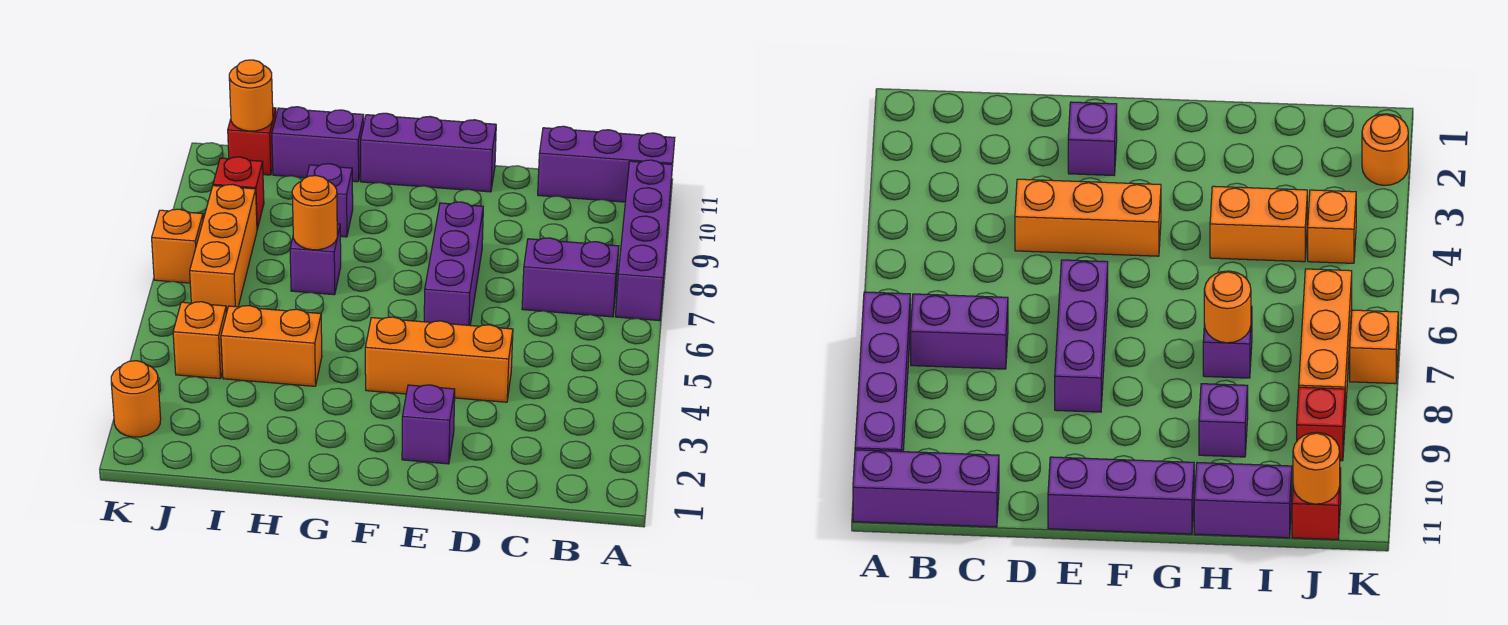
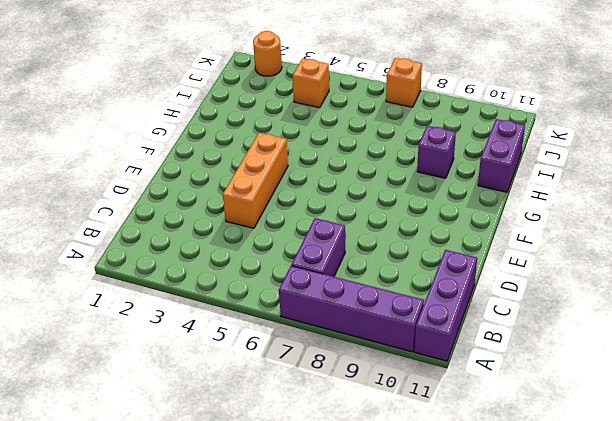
none -> purple brick E2 level 1
none -> purple brick E6:E8 level 1
none -> purple brick E11:G11 level 1

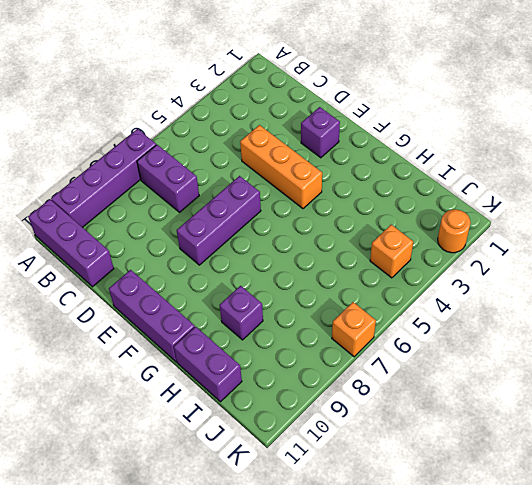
none -> orange brick H4:I4 level 1
none -> purple brick H7 level 1
none -> orange brick J6:J8 level 1

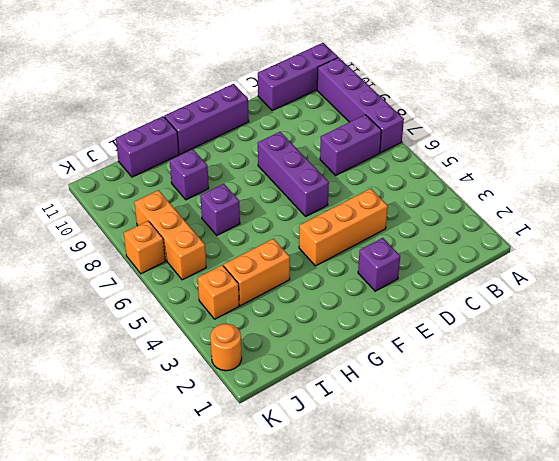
none -> red brick J9 level 1
none -> red brick J11 level 1
none -> orange round brick H7 level 2

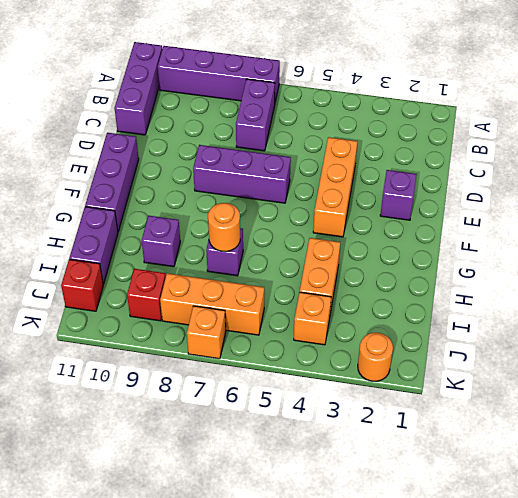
none -> orange round brick J11 level 2

